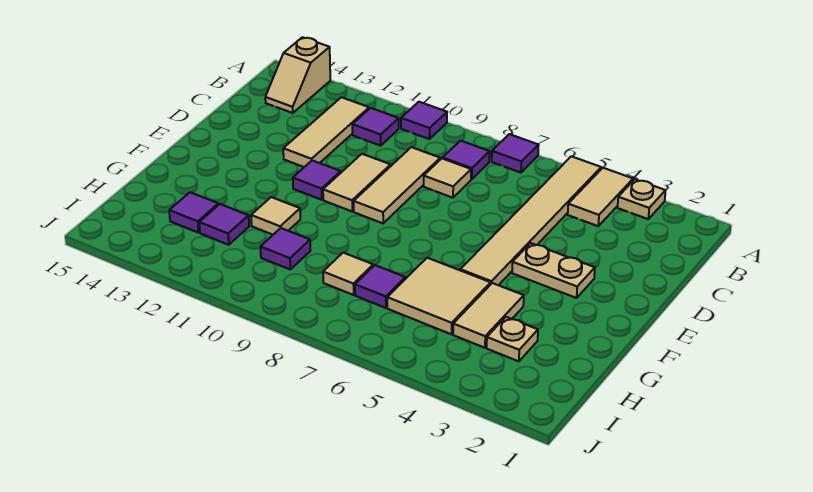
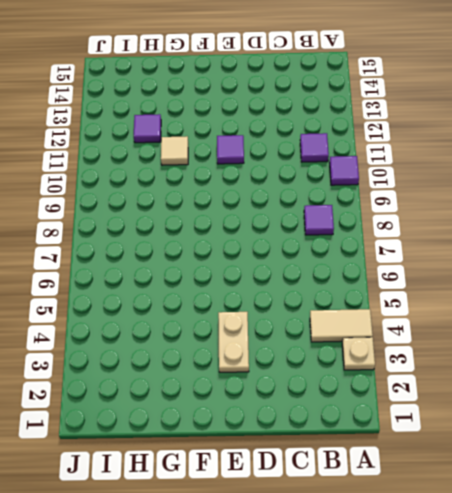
none -> tan tile A5:F5 level 1
none -> purple tile A7 level 1
none -> tan slope A14:B14 level 1 top A

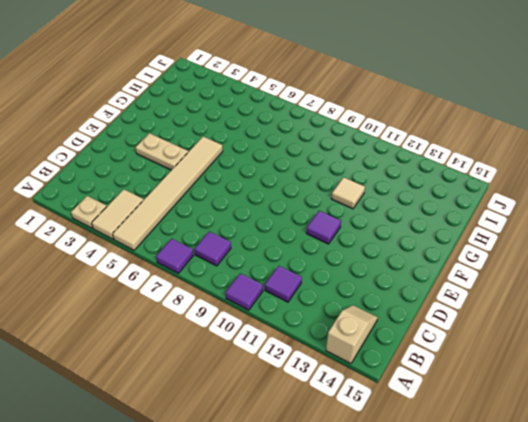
none -> tan tile B12:D12 level 1
none -> tan tile C8 level 1
none -> tan tile C9:E9 level 1

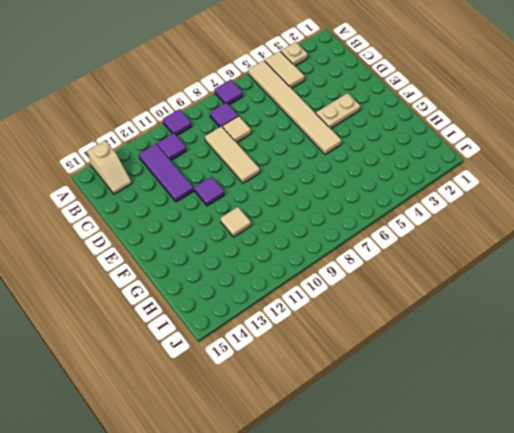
purple tile B12:D12 level 1 -> tan tile B12:D12 level 1
none -> tan tile D10:E10 level 1
none -> tan tile G4:H4 level 1
none -> tan tile G5:H6 level 1

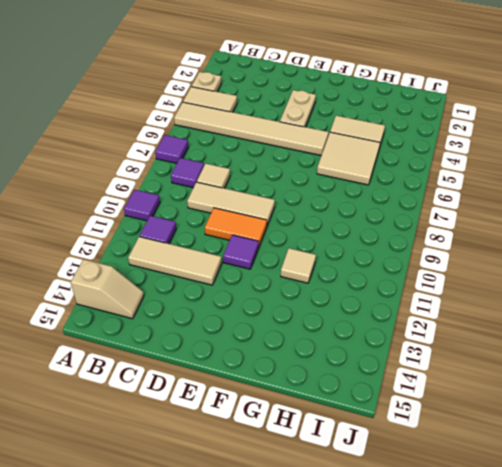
orange tile D10:E10 level 1 -> tan tile D10:E10 level 1
none -> tan plate H3 level 1
none -> purple tile H7 level 1
none -> tan tile H8 level 1

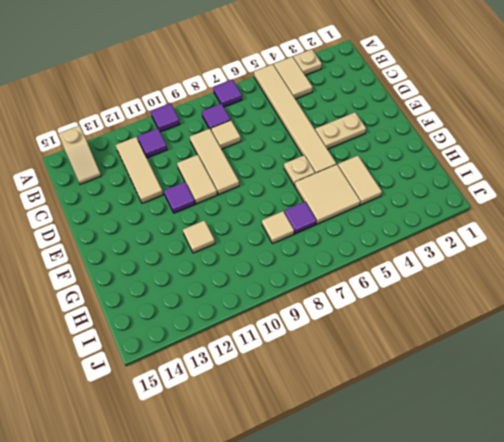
tan plate F6 level 1 -> tan plate H3 level 1
none -> purple tile H10 level 1
none -> purple tile H12 level 1
none -> purple tile H13 level 1

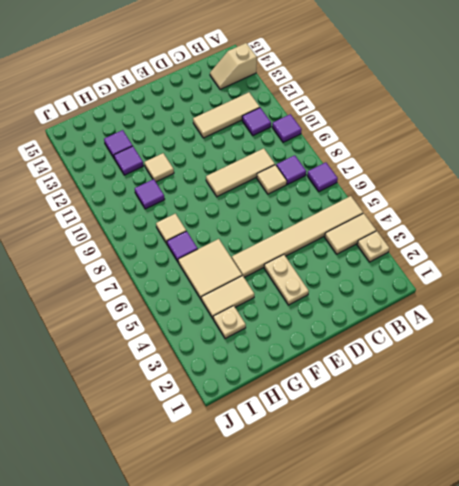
none -> tan tile D10:E10 level 1
none -> purple tile E11 level 1

